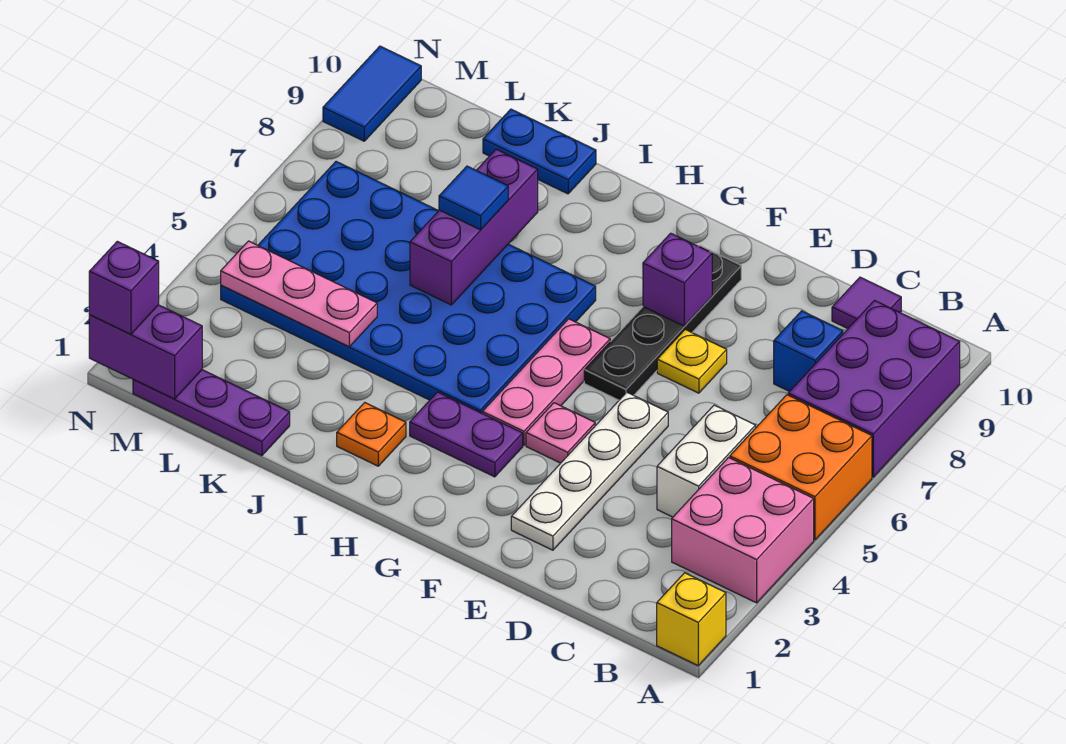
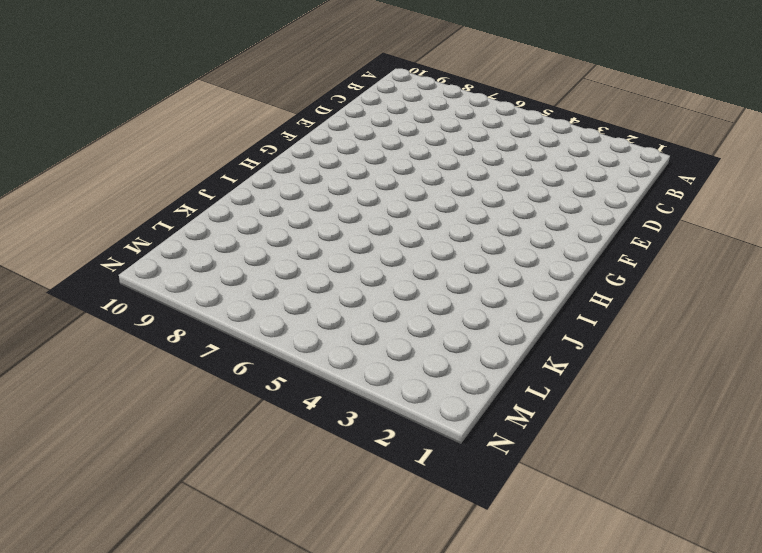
none -> yellow brick A1 level 1
none -> pink brick A3:B4 level 1
none -> orange brick A5:B6 level 1

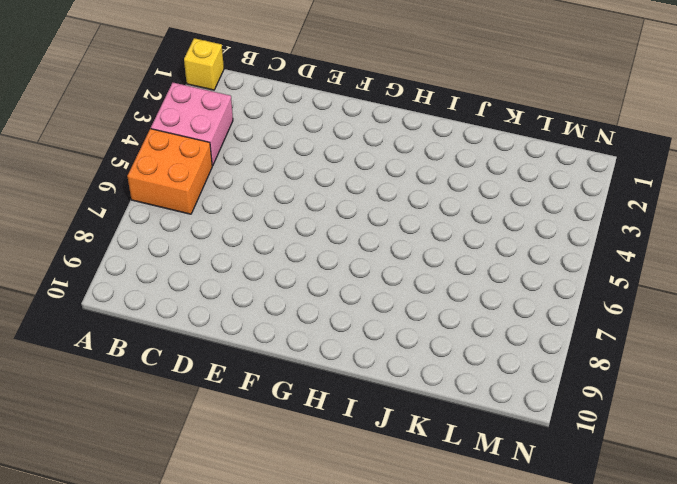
none -> purple brick A7:B9 level 1
none -> white brick C4:C5 level 1
none -> blue brick C8 level 1

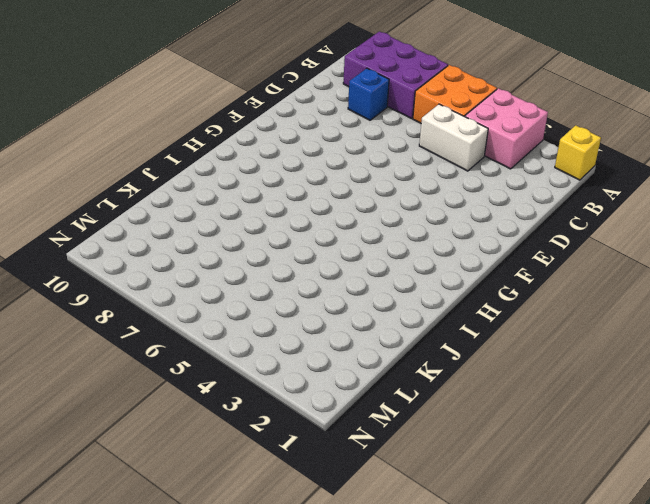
none -> purple tile C10 level 1
none -> white plate E2:E5 level 1
none -> yellow plate E7 level 1

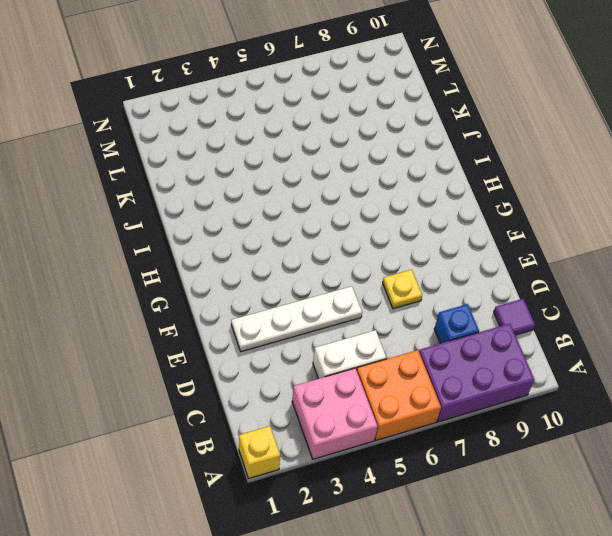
none -> pink plate F4 level 1
none -> black plate F6:F9 level 1
none -> purple plate G3:H3 level 1

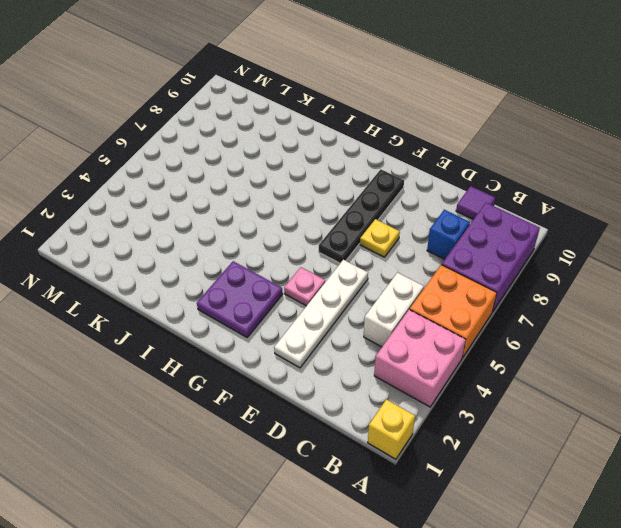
purple plate G2:H3 level 1 -> purple plate G3:H3 level 1
none -> pink plate G4:G6 level 1
none -> blue plate H4:M7 level 1
none -> orange plate I2 level 1

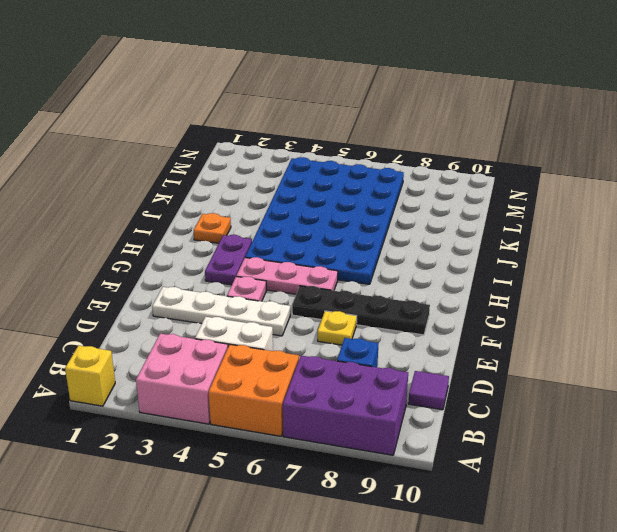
none -> blue plate J10:K10 level 1
none -> purple plate K1:M1 level 1
none -> blue tile N9:N10 level 1

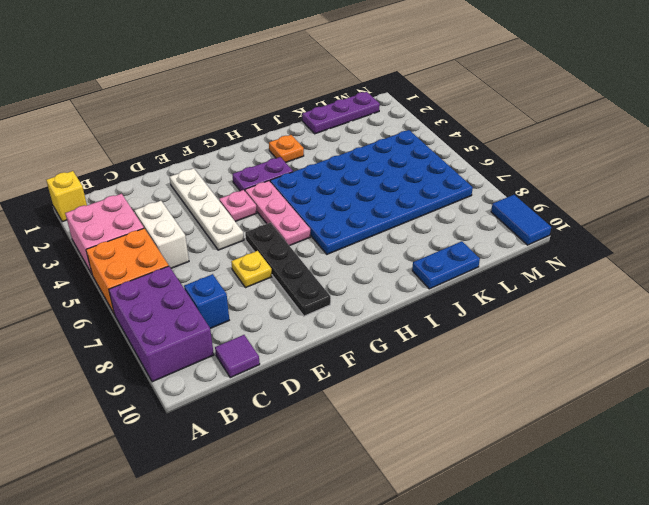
none -> purple brick F8 level 2
none -> purple brick J6:J8 level 2
none -> pink plate K4:M4 level 2

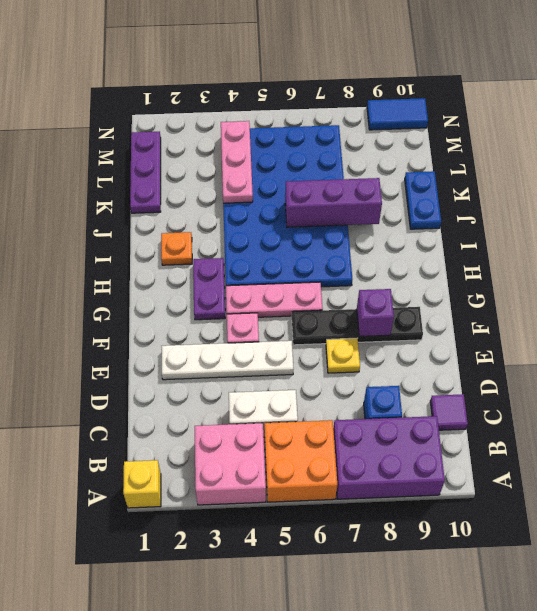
none -> purple brick M1:N1 level 2
none -> blue tile J7 level 3
none -> purple brick N1 level 3

